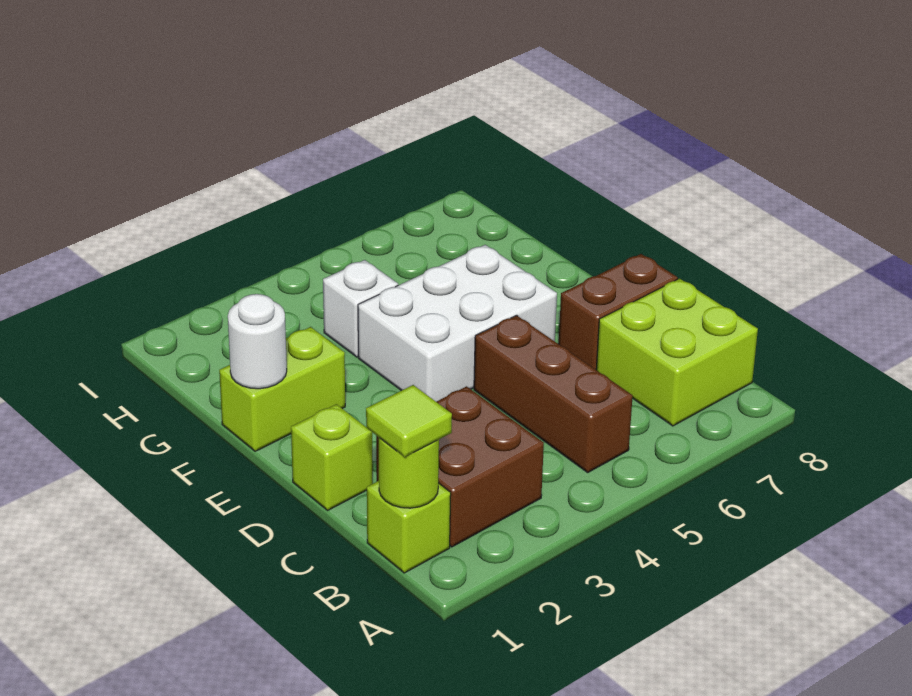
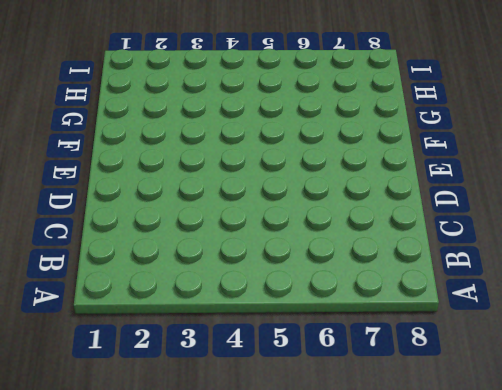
none -> lime brick B1 level 1
none -> brown brick B2:C3 level 1
none -> brown brick B5:D5 level 1

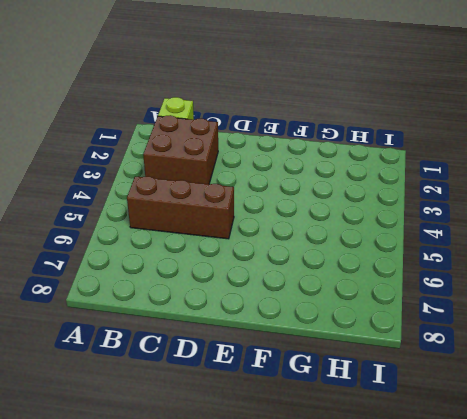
none -> lime brick B7:C8 level 1
none -> lime brick D1 level 1
none -> brown brick D7:D8 level 1

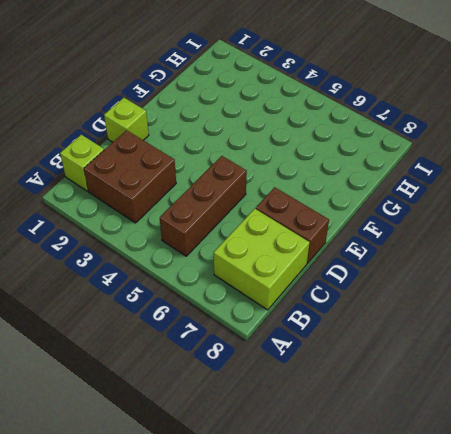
none -> white brick E4:F6 level 1
none -> lime brick F1:F2 level 1
none -> white brick G4 level 1

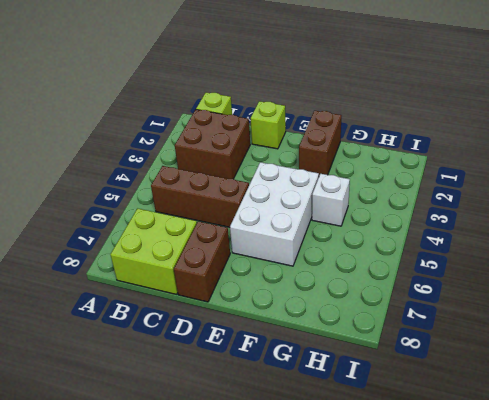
brown brick F1:F2 level 1 -> lime brick F1:F2 level 1
none -> lime round brick B1 level 2
none -> white round brick F1 level 2
none -> lime tile B1 level 3

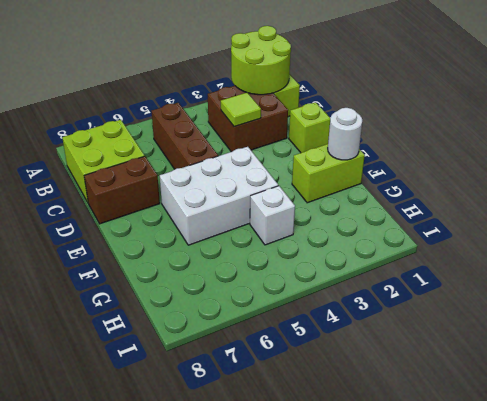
lime round brick A1:B2 level 2 -> lime round brick B1 level 2
lime tile C3 level 2 -> lime tile B1 level 3

